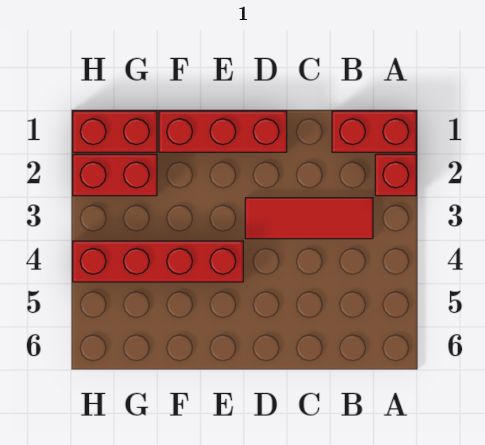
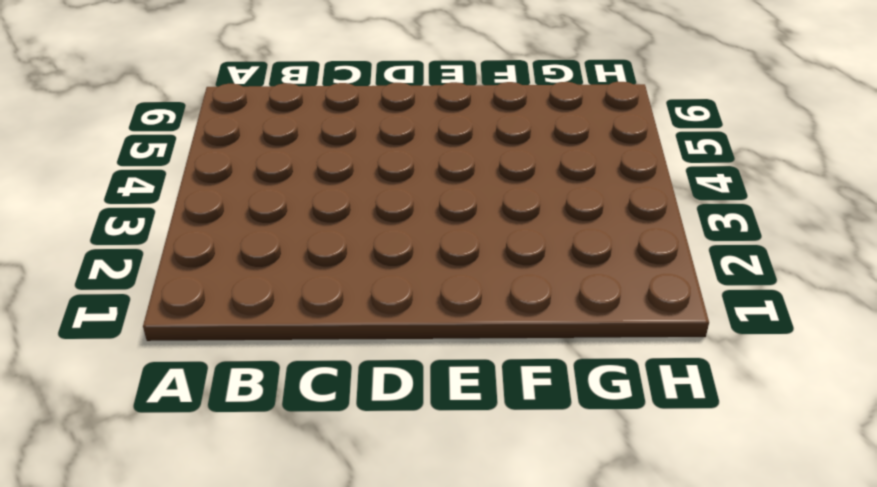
none -> red brick A1:B1 level 1
none -> red brick A2 level 1

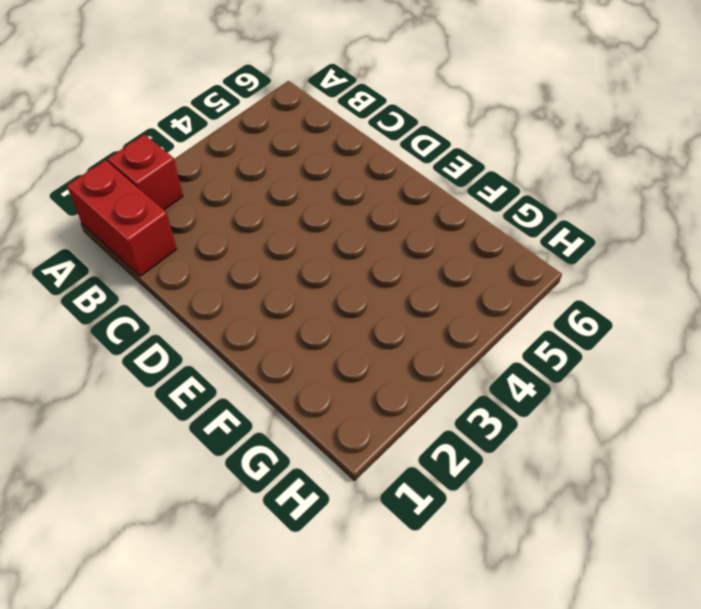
none -> red tile B3:D3 level 1
none -> red brick D1:F1 level 1

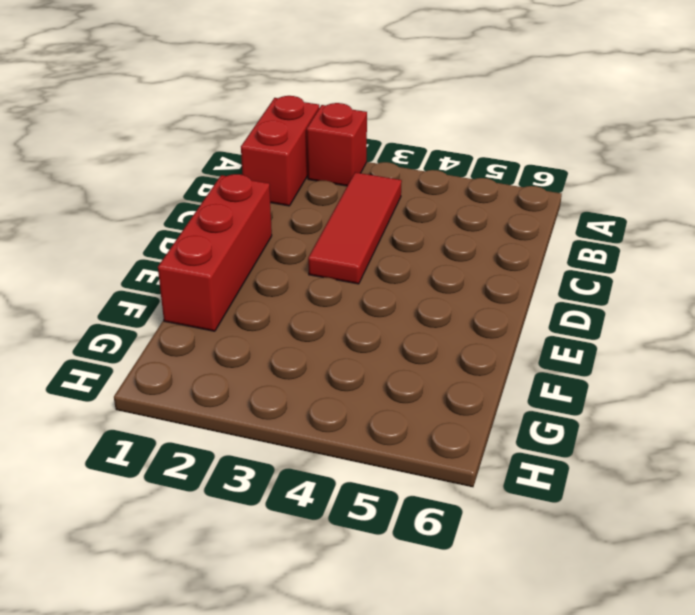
none -> red brick E4:H4 level 1
none -> red brick G1:H1 level 1

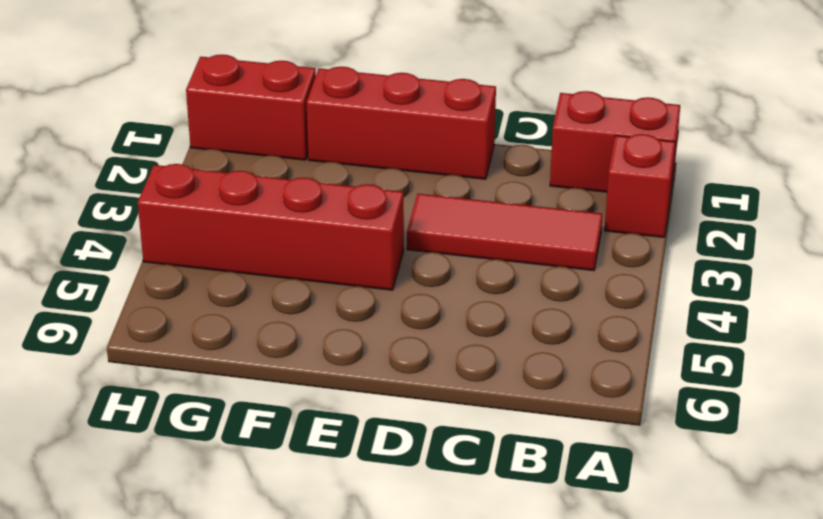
none -> red brick G2:H2 level 1

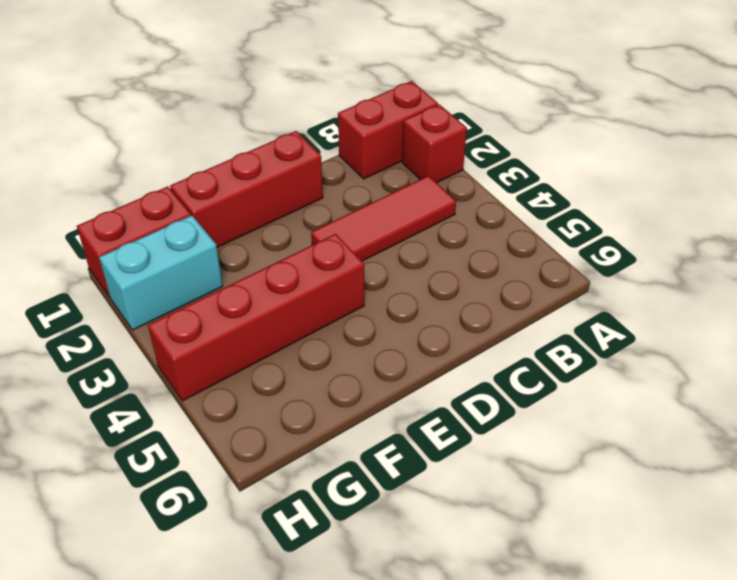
cyan brick G2:H2 level 1 -> red brick G2:H2 level 1

